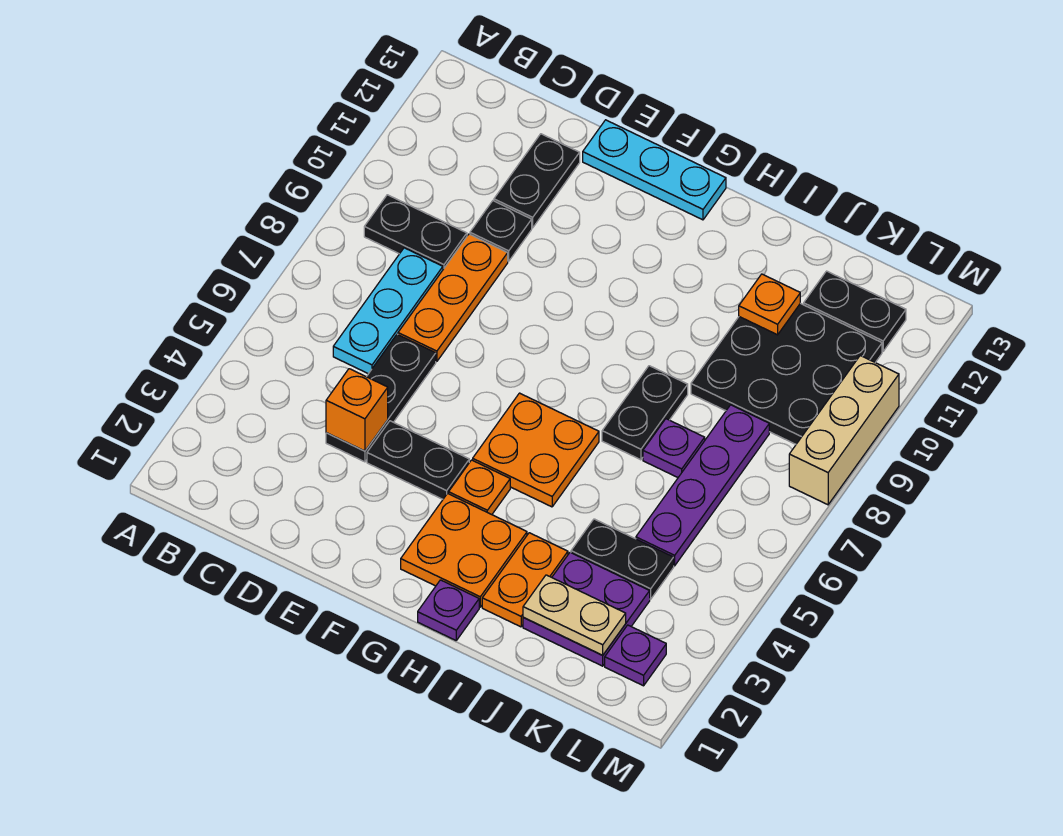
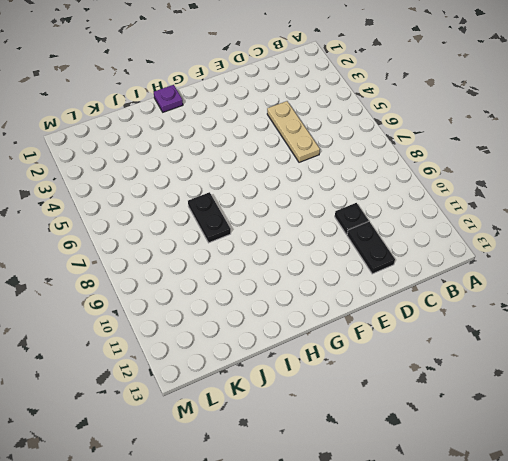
tan plate D4:D6 level 1 -> black plate D4:D6 level 1
none -> black plate B9:C9 level 1
none -> cyan plate C6:C8 level 1
none -> orange plate D7:D9 level 1

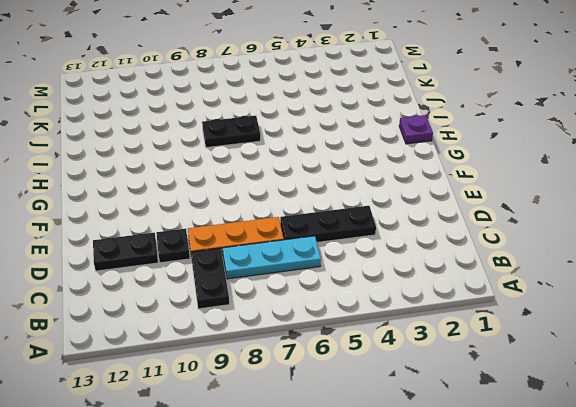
none -> black plate E4:F4 level 1
none -> cyan plate E13:G13 level 1
none -> orange plate G2:H3 level 1

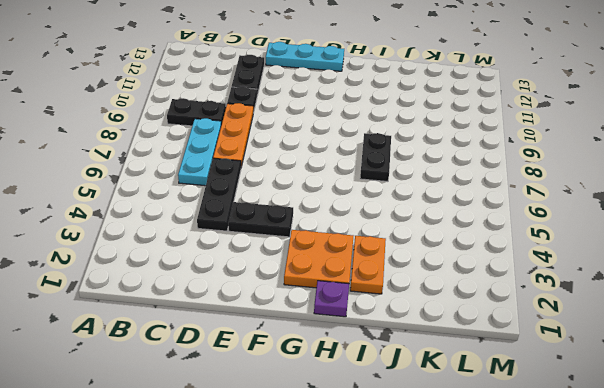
none -> orange plate G4 level 1
none -> orange plate G5:H6 level 1
none -> purple plate J2:K3 level 1

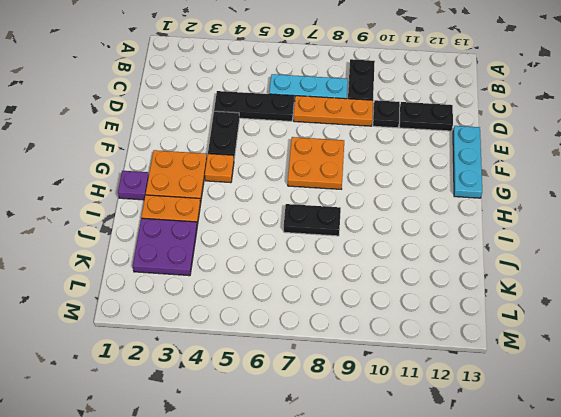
orange plate F7:G8 level 1 -> orange plate G5:H6 level 1
none -> black plate J4:K4 level 1
none -> purple plate J7 level 1
none -> black plate J9:L11 level 1

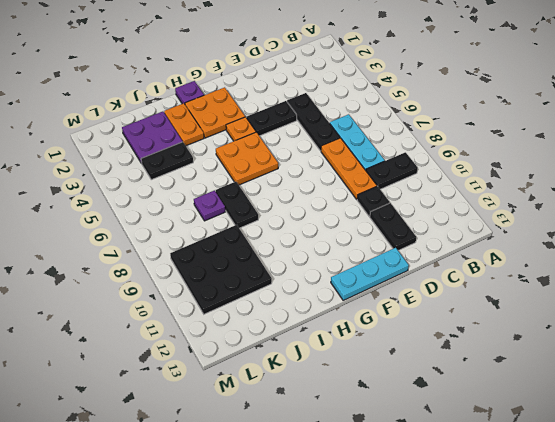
none -> purple plate K5:K8 level 1
none -> black plate K12:L12 level 1
none -> purple plate L2 level 1

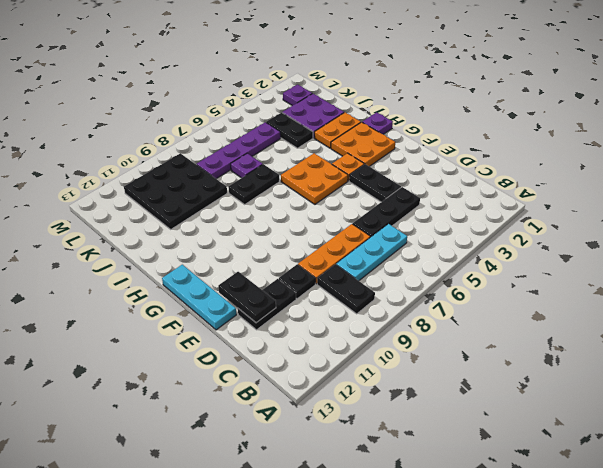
black plate D12:E12 level 2 -> black plate K12:L12 level 1
none -> tan brick M8:M10 level 1
none -> orange brick D4 level 2
none -> tan plate J2:K2 level 2

